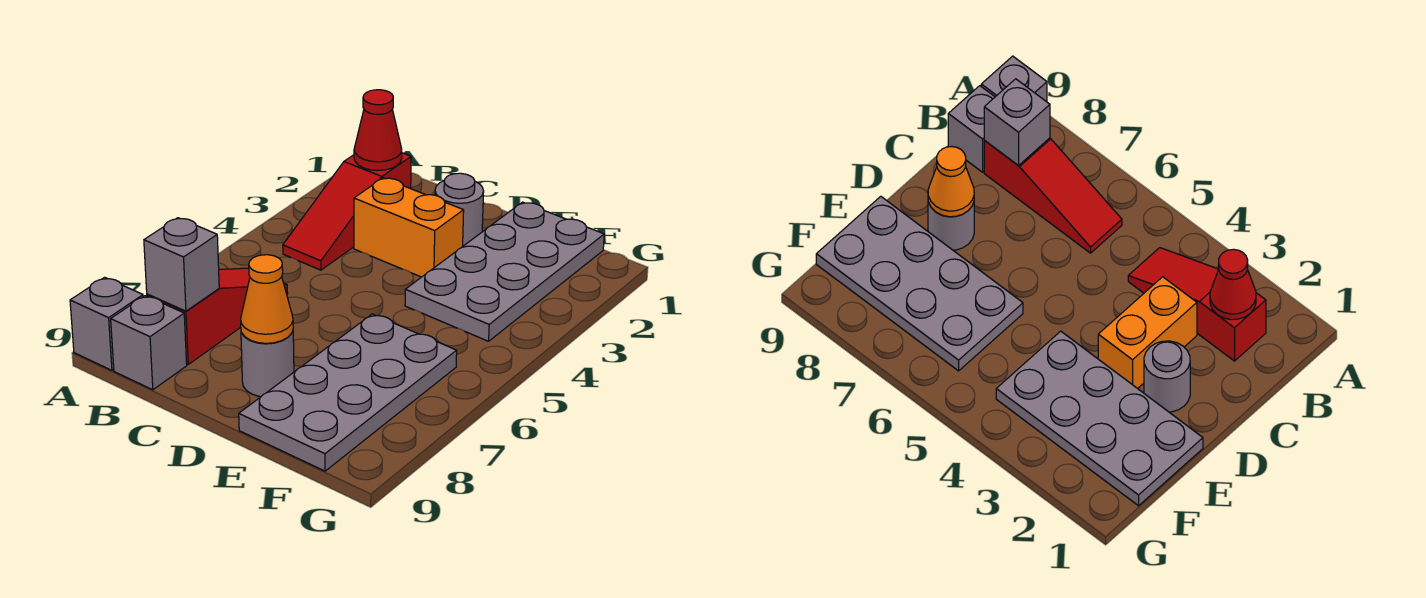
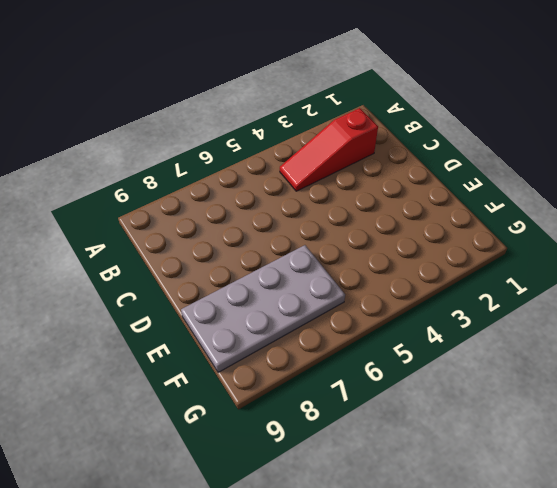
none -> grey brick A9 level 1
none -> red slope B6:B8 level 1 top 8
none -> grey brick B9 level 1

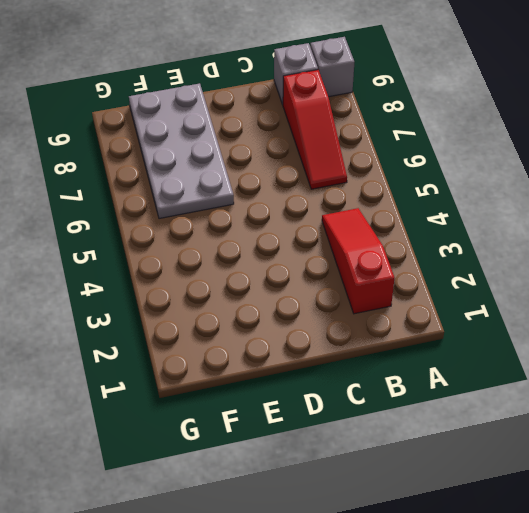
none -> orange brick C3:D3 level 1
none -> grey round brick D2 level 1
none -> grey round brick D8 level 1

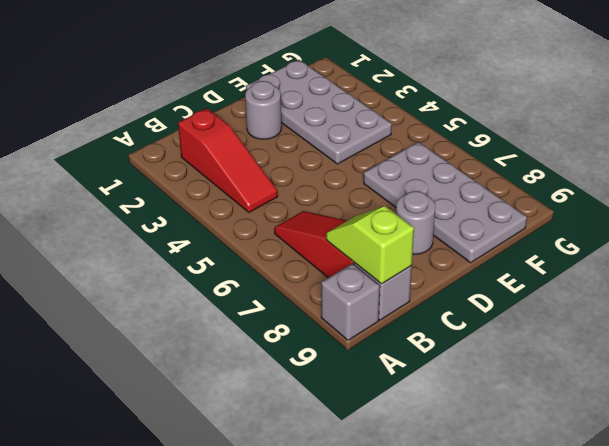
lime slope B8:B9 level 2 top 9 -> grey brick B8 level 2
none -> orange brick C3:D3 level 1
none -> red cone B2 level 2
none -> orange cone D8 level 2

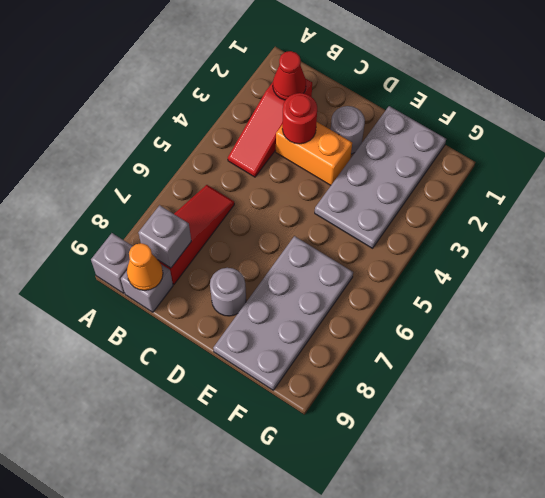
orange cone B9 level 2 -> orange cone D8 level 2
red round brick C3 level 2 -> none

